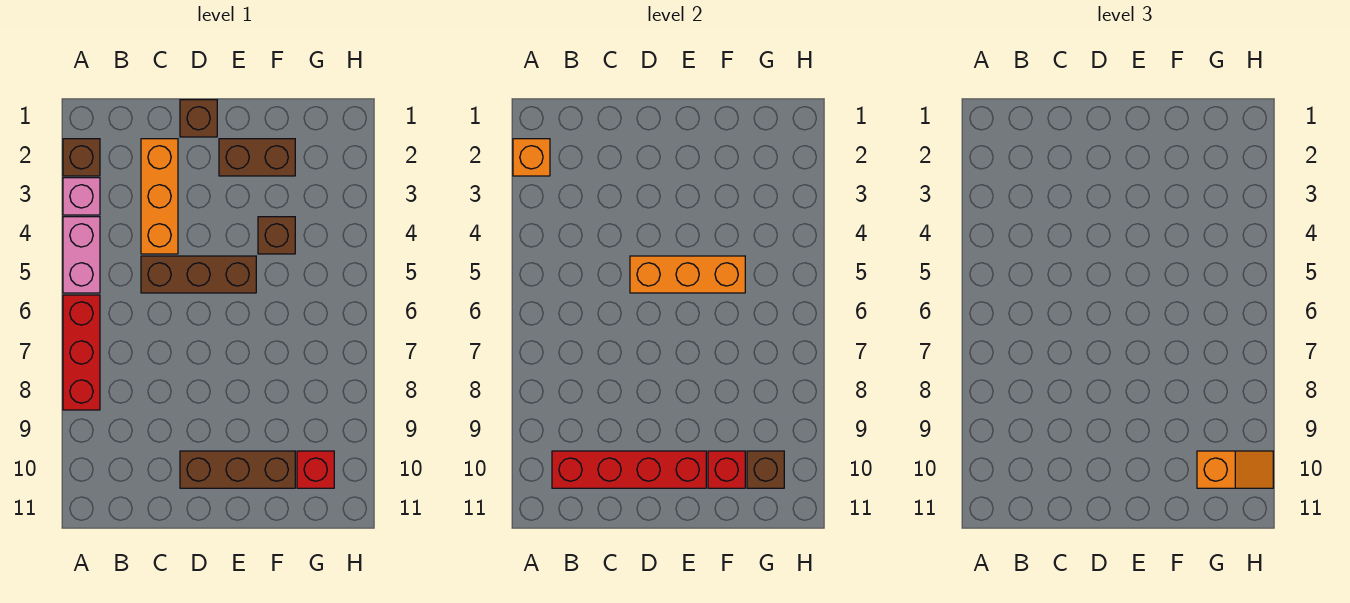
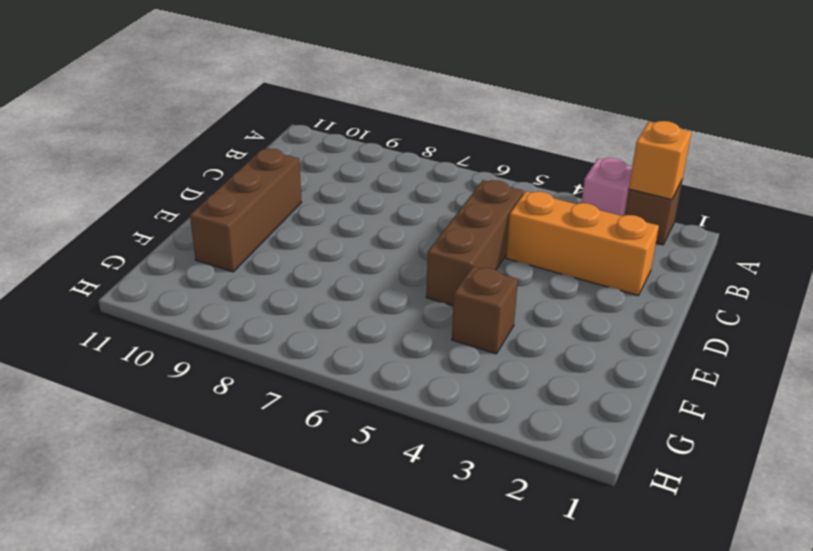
none -> pink brick A4:A5 level 1
none -> red brick A6:A8 level 1
none -> brown brick D1 level 1

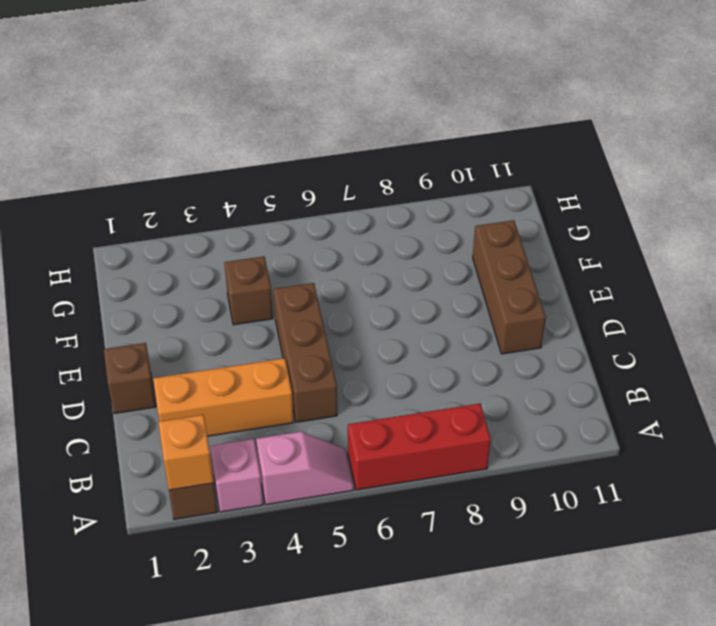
pink slope A4:A5 level 1 top 4 -> pink brick A4:A5 level 1
none -> brown brick E2:F2 level 1
none -> red brick G10 level 1
none -> red brick B10:E10 level 2

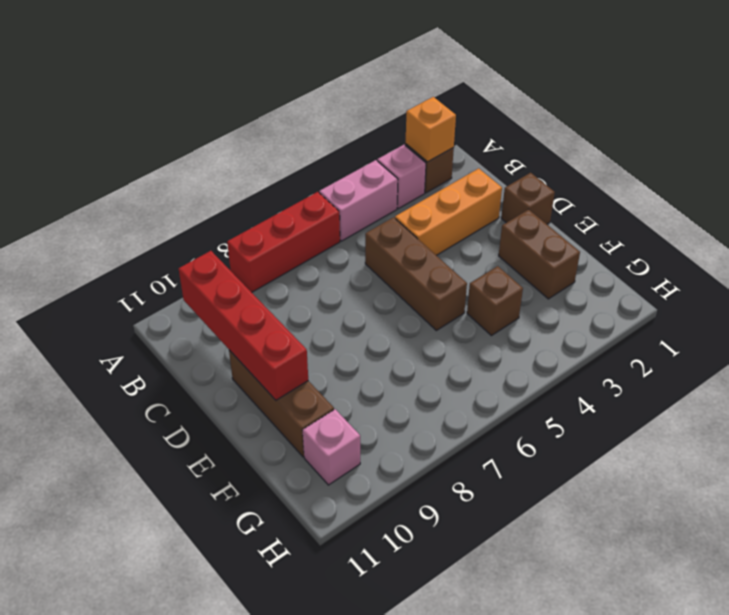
pink brick G10 level 1 -> red brick G10 level 1
none -> orange brick D5:F5 level 2
none -> red brick F10 level 2
none -> brown brick G10 level 2

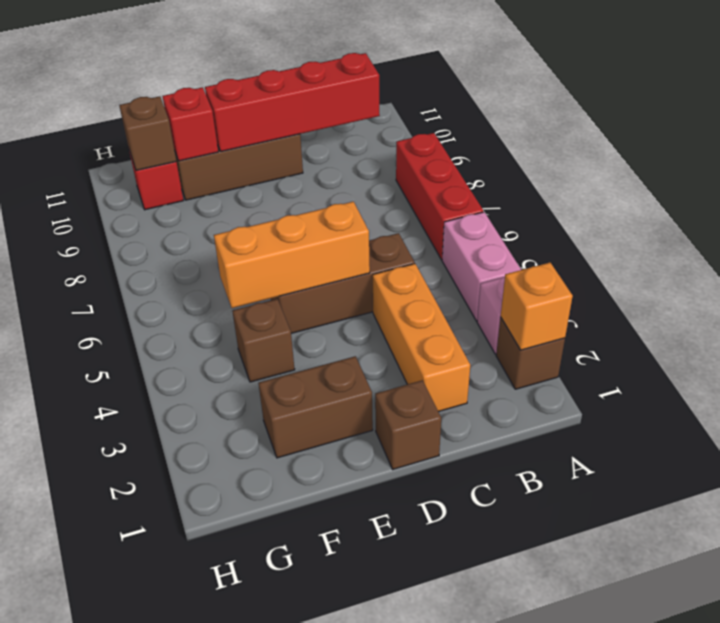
none -> orange slope G10:H10 level 3 top G

